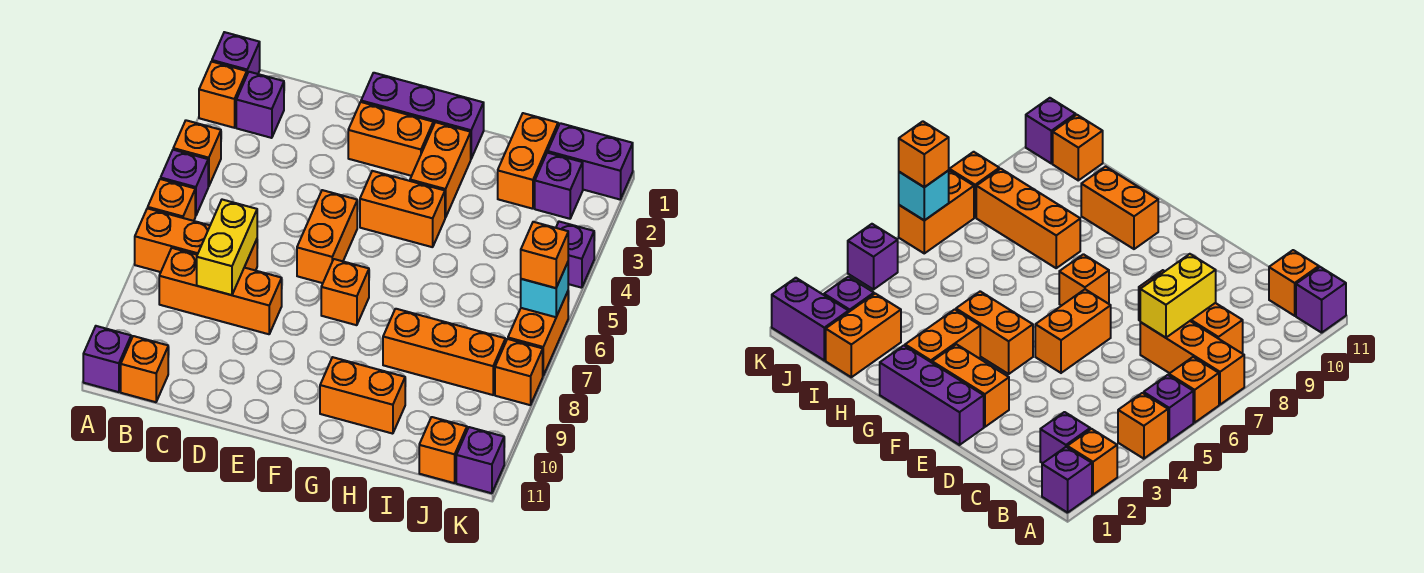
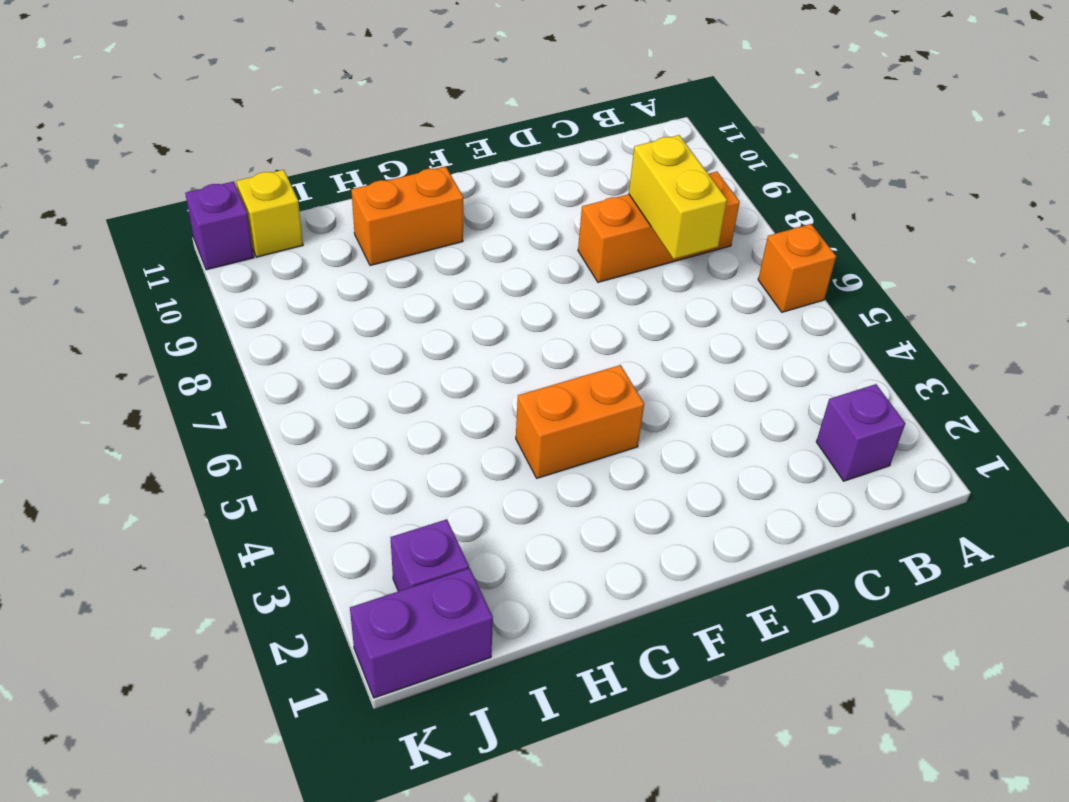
yellow brick J11 level 1 -> orange brick J11 level 1
none -> purple brick A1 level 1
none -> orange brick A2 level 1
none -> orange brick A4 level 1

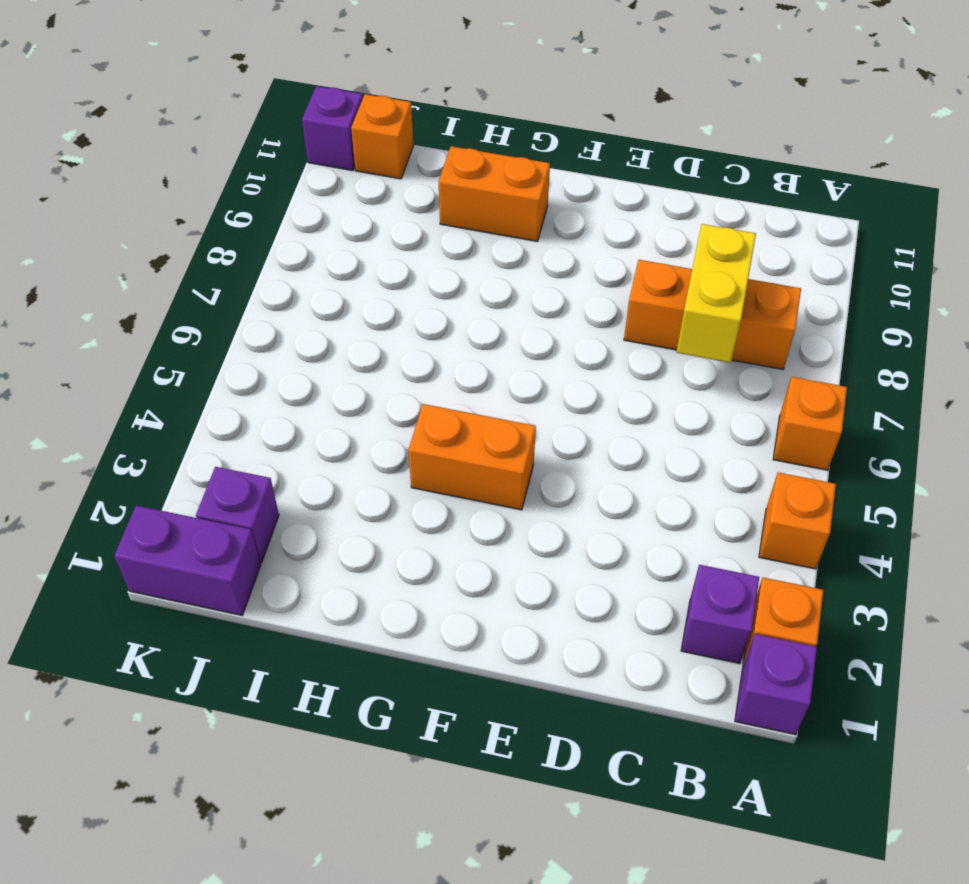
none -> purple brick A5 level 1
none -> orange brick A7:C7 level 1
none -> purple brick A11 level 1

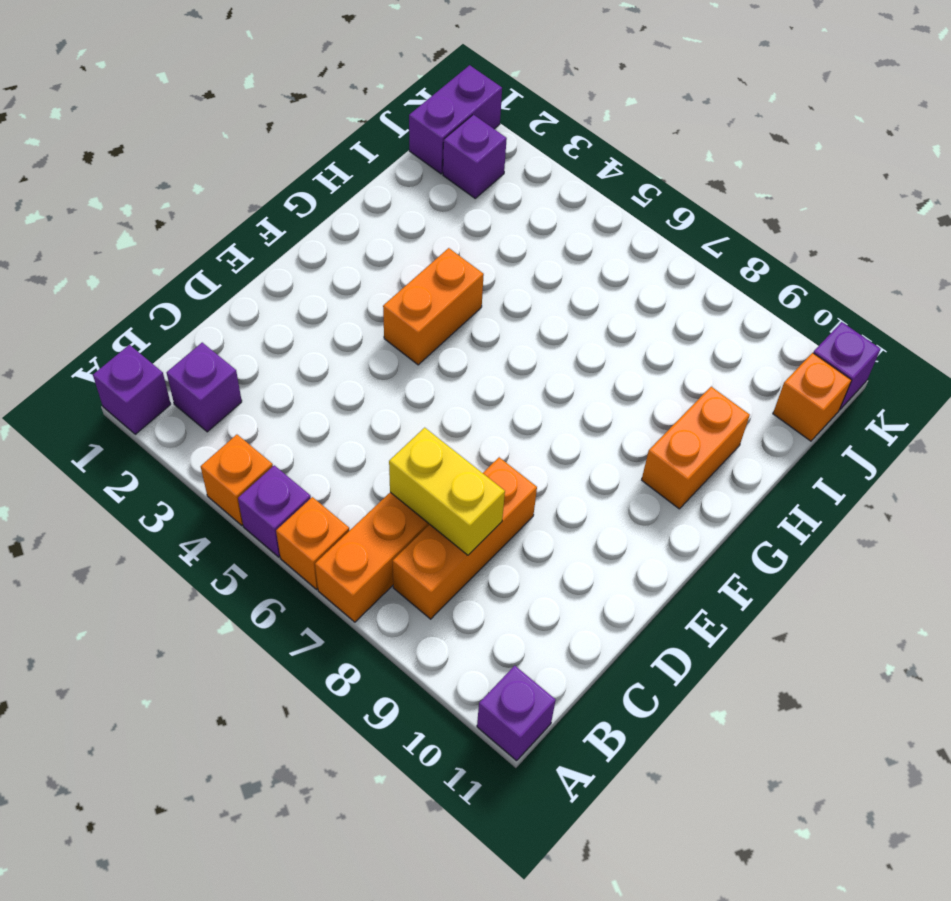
none -> orange brick A2 level 1
none -> orange brick B11 level 1
none -> purple brick E1:G1 level 1

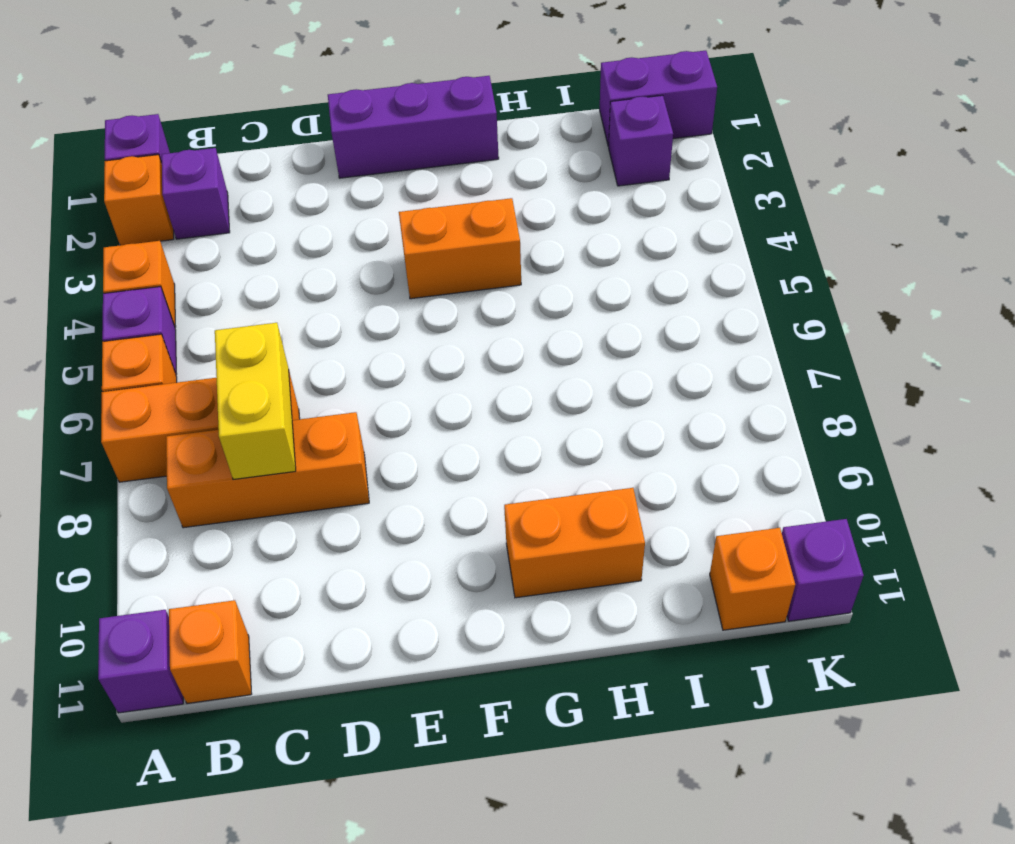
none -> orange brick E2:F2 level 1
none -> orange brick E5:E6 level 1
none -> orange brick F7 level 1

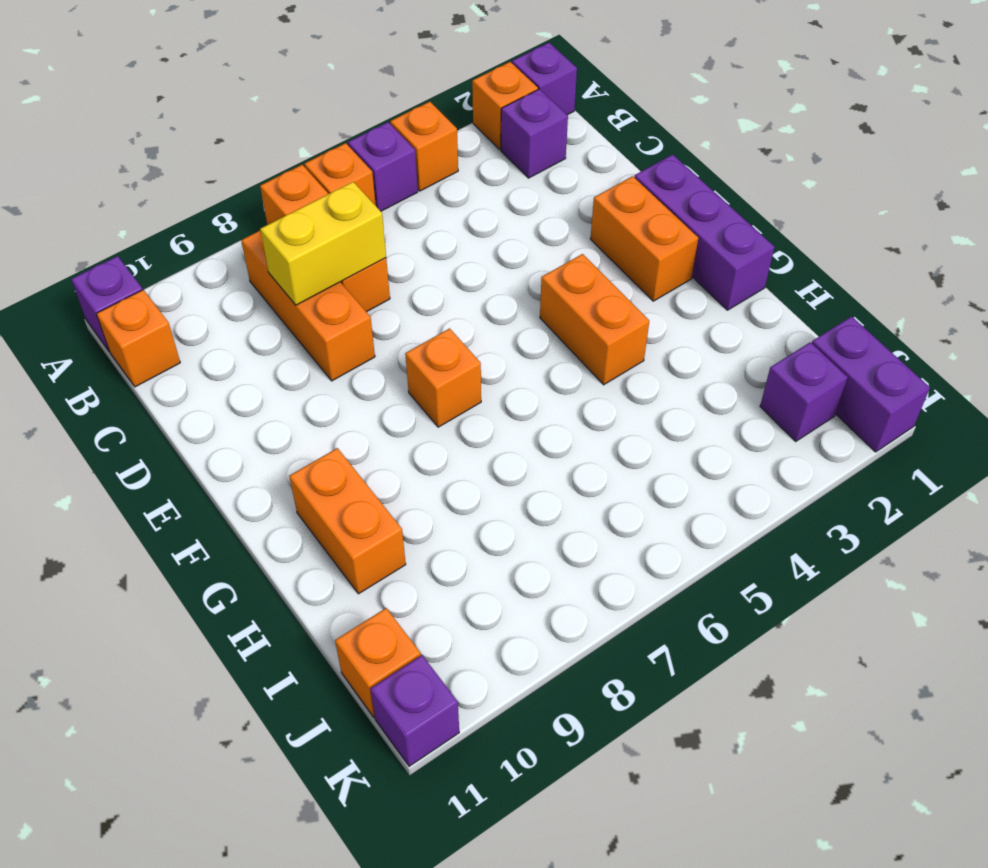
none -> orange brick E5:E6 level 1
none -> orange brick G2:G3 level 1
none -> orange brick H8:J8 level 1

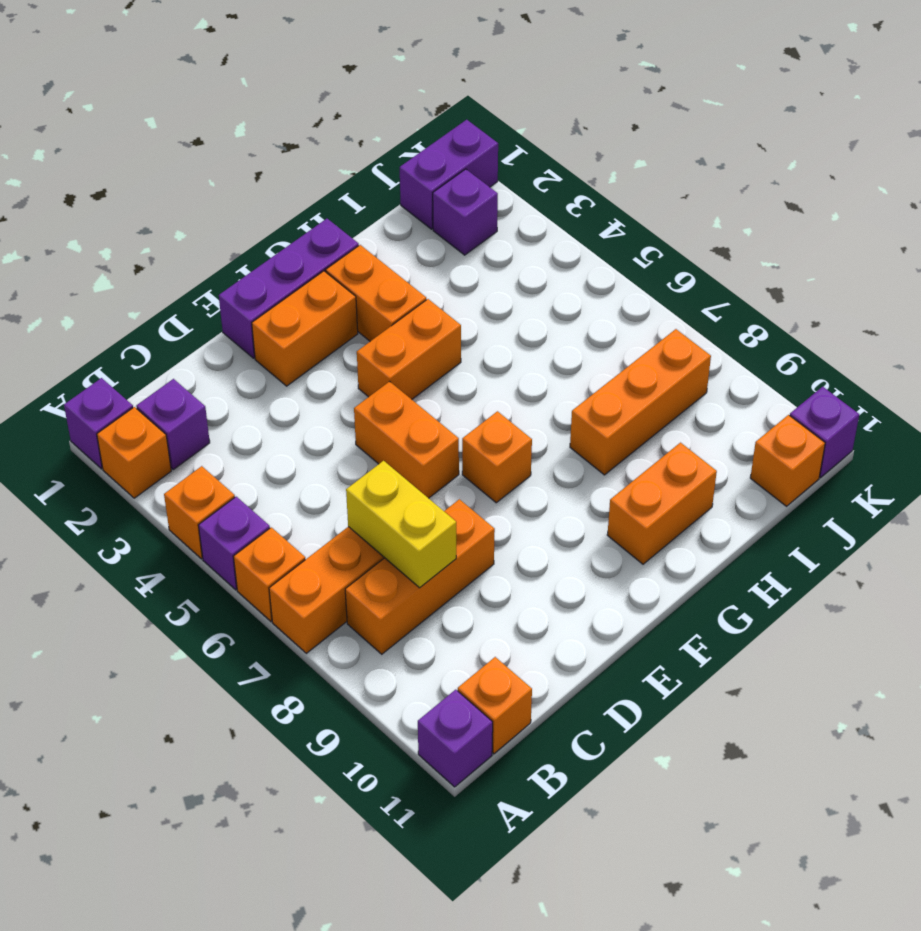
none -> orange brick I1:I2 level 1
none -> purple brick K4 level 1
none -> orange brick K6:K7 level 1

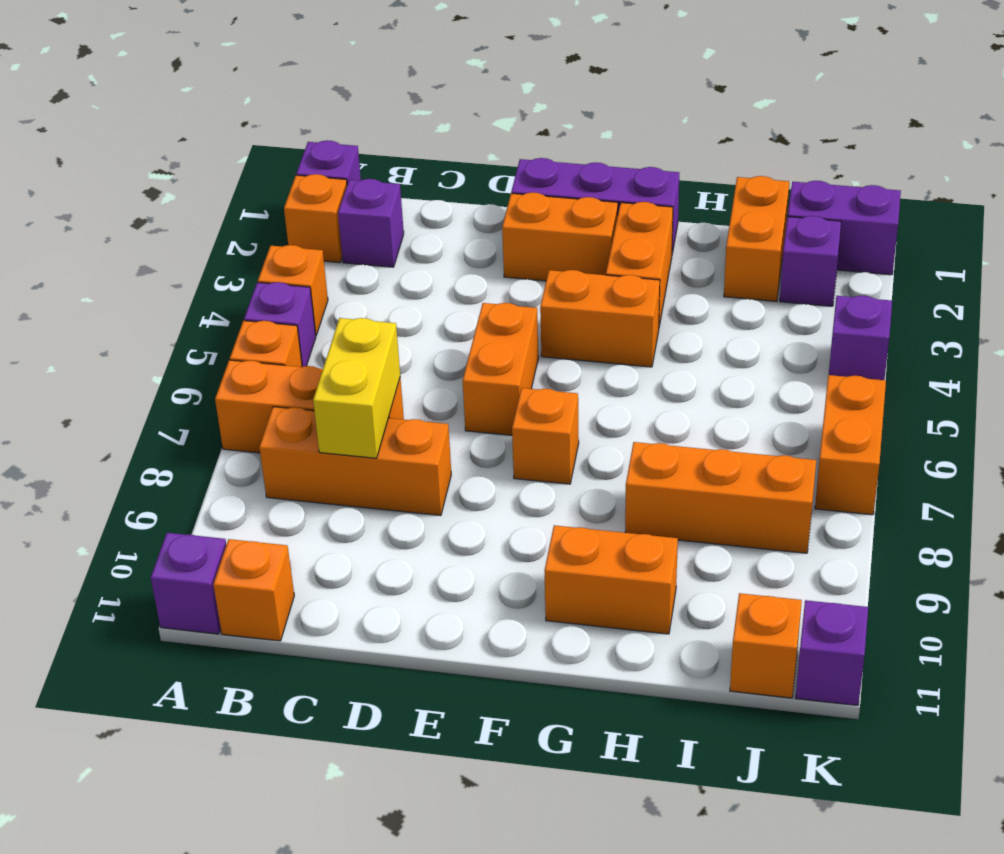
none -> orange brick K8 level 1
none -> cyan brick K6 level 2
none -> orange brick K6 level 3

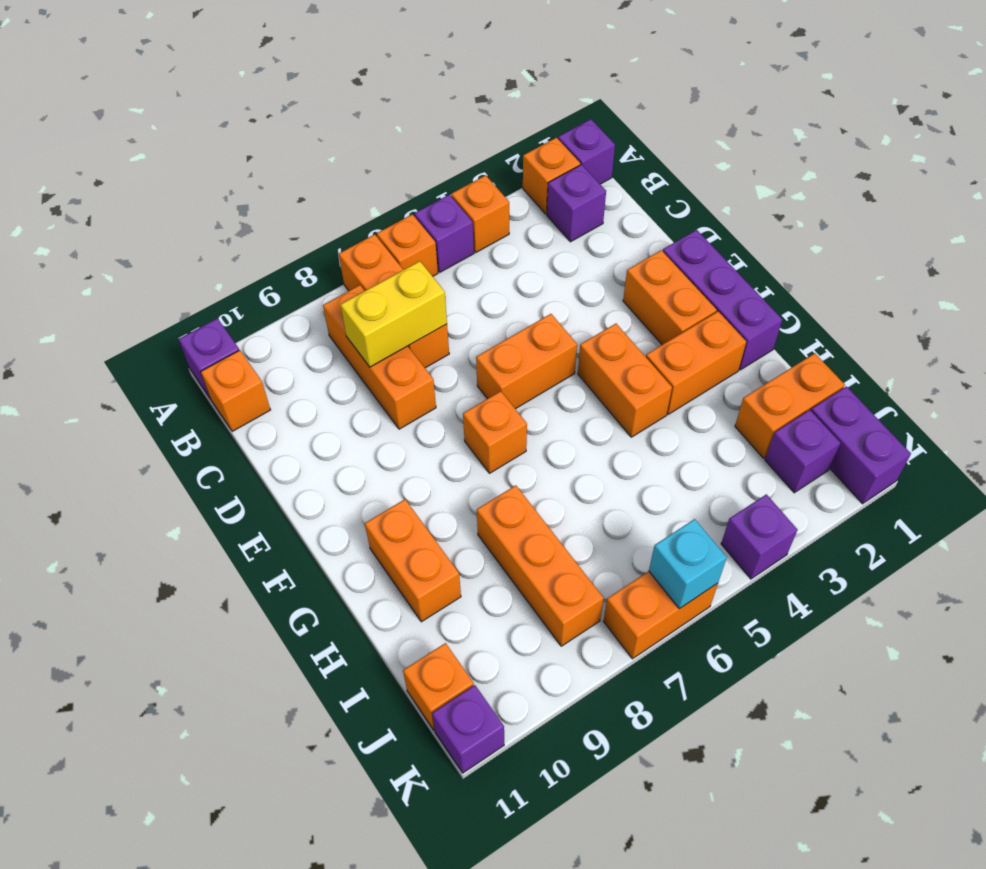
none -> orange brick K8 level 1
none -> orange brick K6 level 3

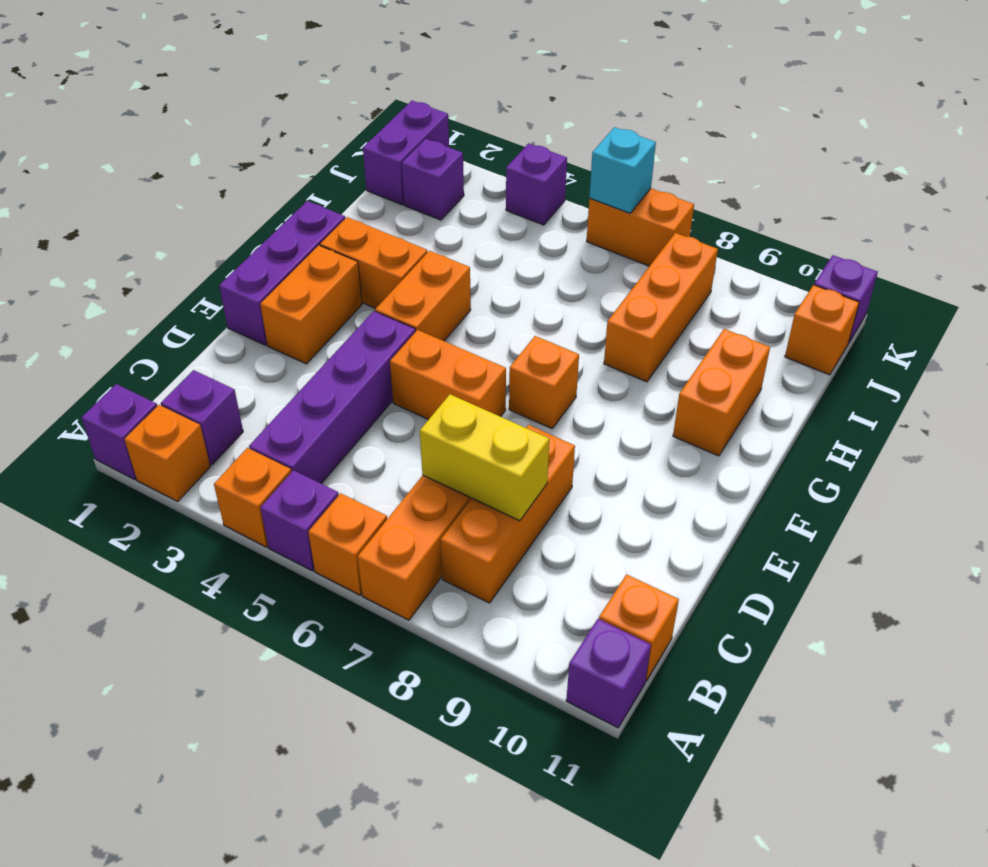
purple brick B4:E4 level 1 -> none
none -> orange brick I1:I2 level 1
none -> orange brick K8 level 1
none -> orange brick K6 level 3

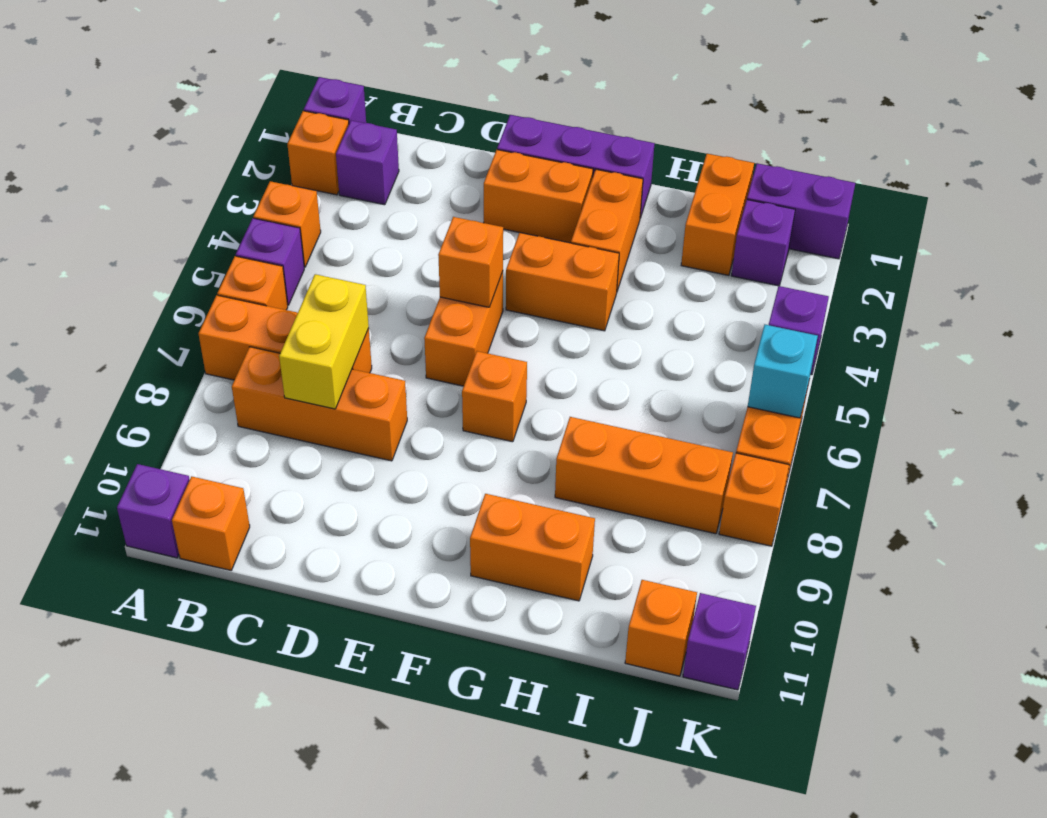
orange brick E5 level 2 -> orange brick K6 level 3

